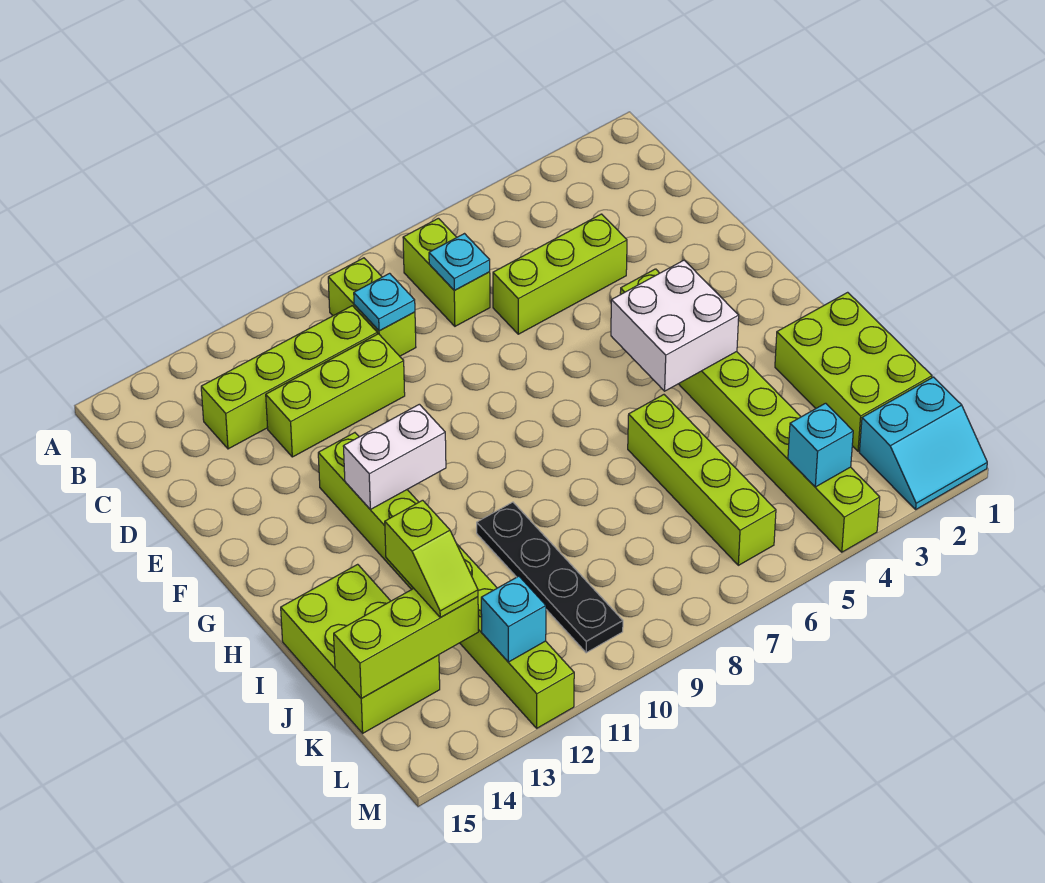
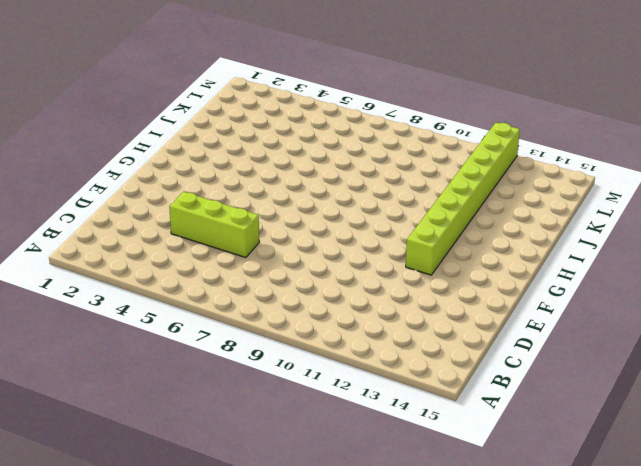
none -> lime brick B7:C7 level 1
none -> lime brick B9:C9 level 1
none -> lime brick C10:C13 level 1

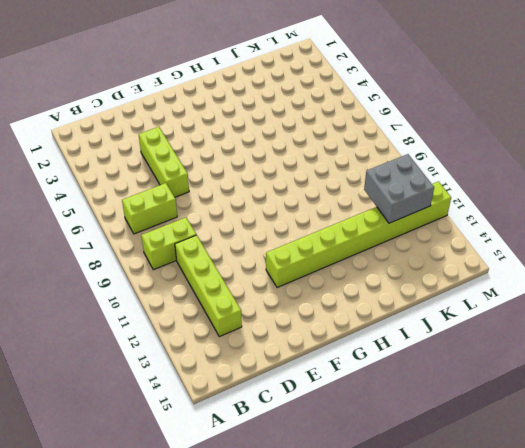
grey brick K11:L12 level 2 -> cyan brick L12 level 2
none -> lime brick D10:D12 level 1
none -> lime brick F4:M4 level 1
none -> lime brick I1:K2 level 1

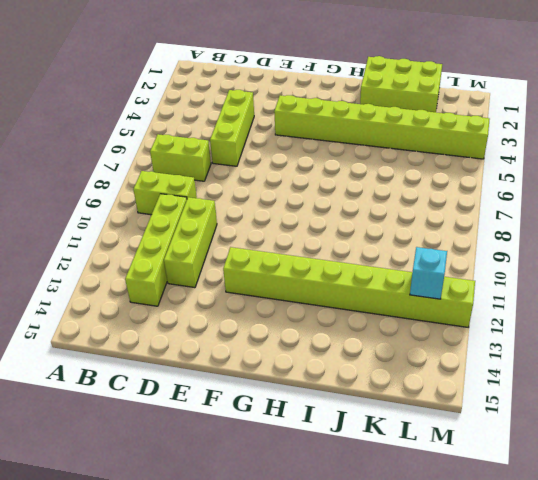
none -> lime brick I6:L6 level 1
none -> black plate I10:L10 level 1
none -> lime brick I14:K15 level 1

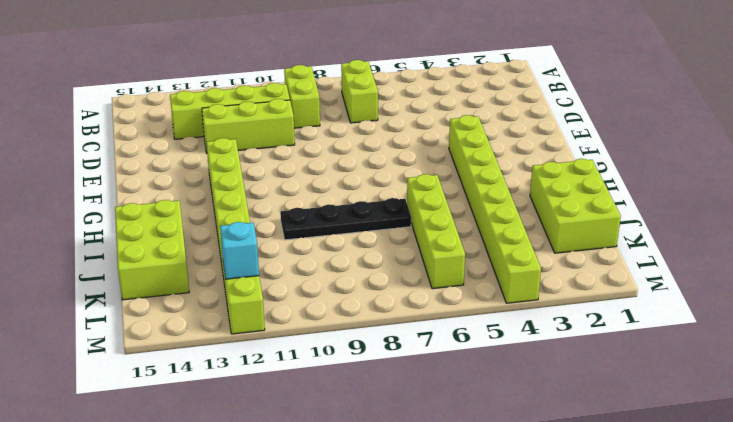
black plate I7:I10 level 1 -> black plate I10:L10 level 1
none -> lime brick D4:D6 level 1
none -> cyan slope L1:M2 level 1 top L
none -> cyan plate C7 level 2

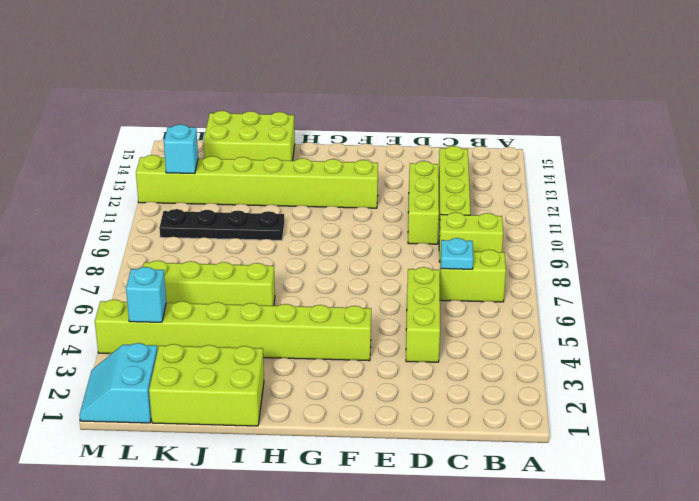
none -> cyan plate C9 level 2
none -> white brick G4:H5 level 2
none -> white brick G11:G12 level 2

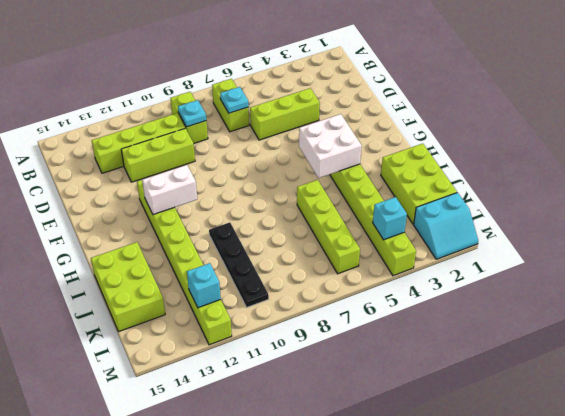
none -> lime brick K13:K15 level 2
none -> lime slope J13:K13 level 3 top J

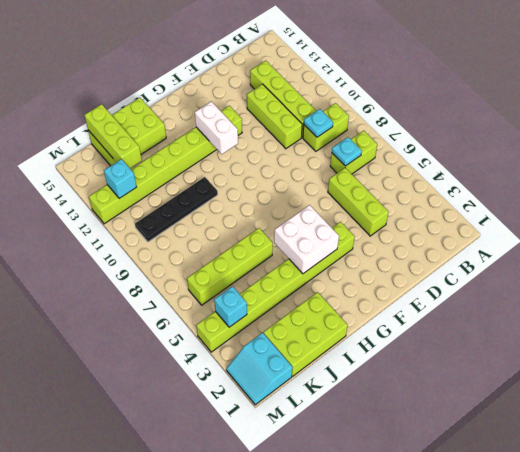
none -> lime slope J13:K13 level 3 top J

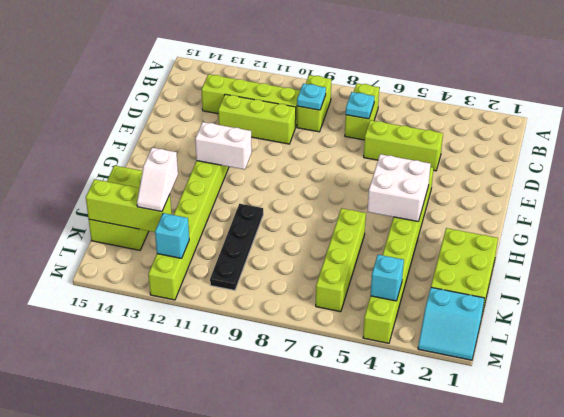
white slope J13:K13 level 3 top J -> lime slope J13:K13 level 3 top J

